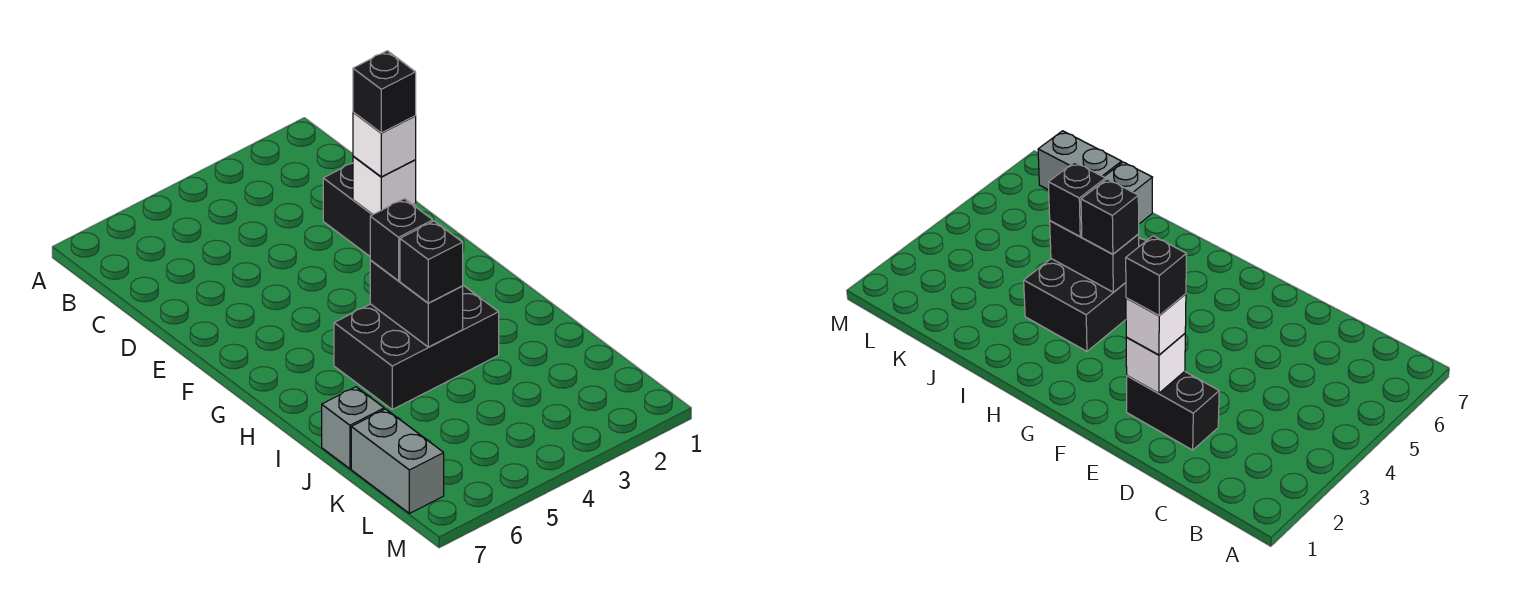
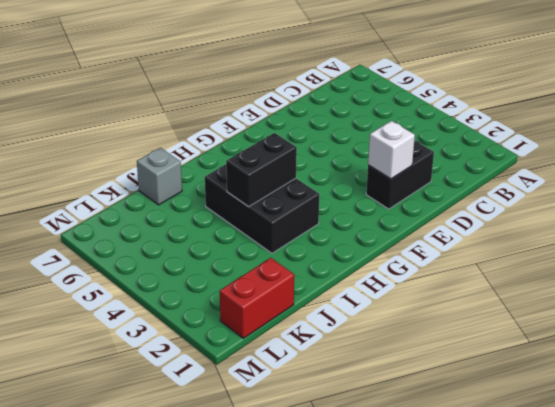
red brick K1:L1 level 1 -> none
none -> grey brick K7:L7 level 1
none -> white brick E2 level 3

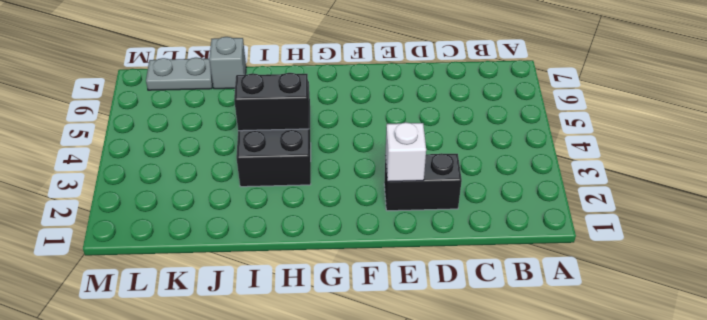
grey plate K7:L7 level 1 -> grey brick K7:L7 level 1
none -> white brick E2 level 3
none -> black brick H4 level 3

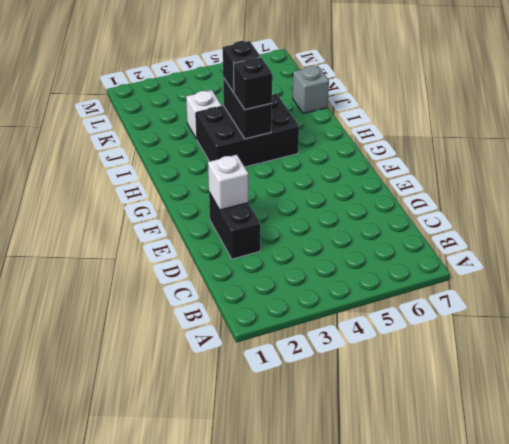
white brick J3 level 1 -> white brick E2 level 3
none -> grey brick K7:L7 level 1
none -> black brick E2 level 4

